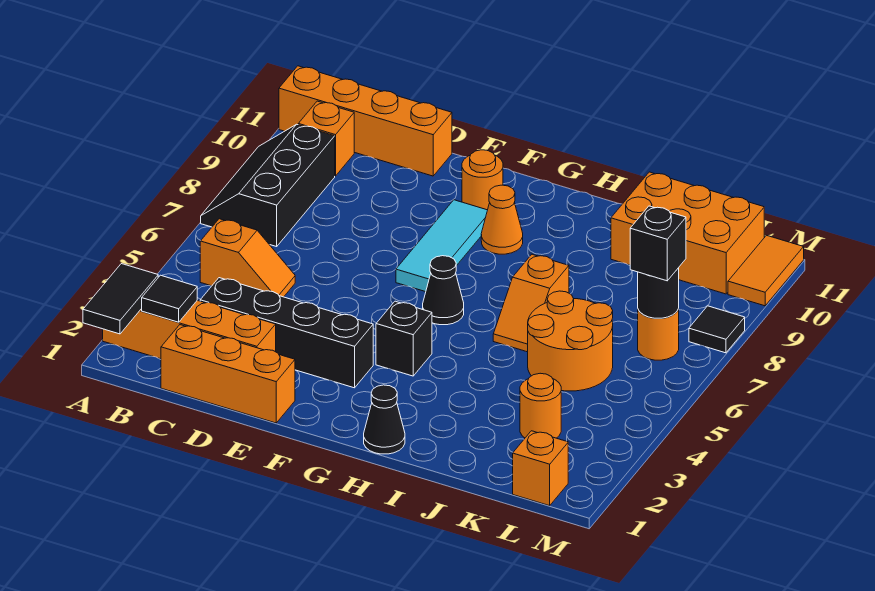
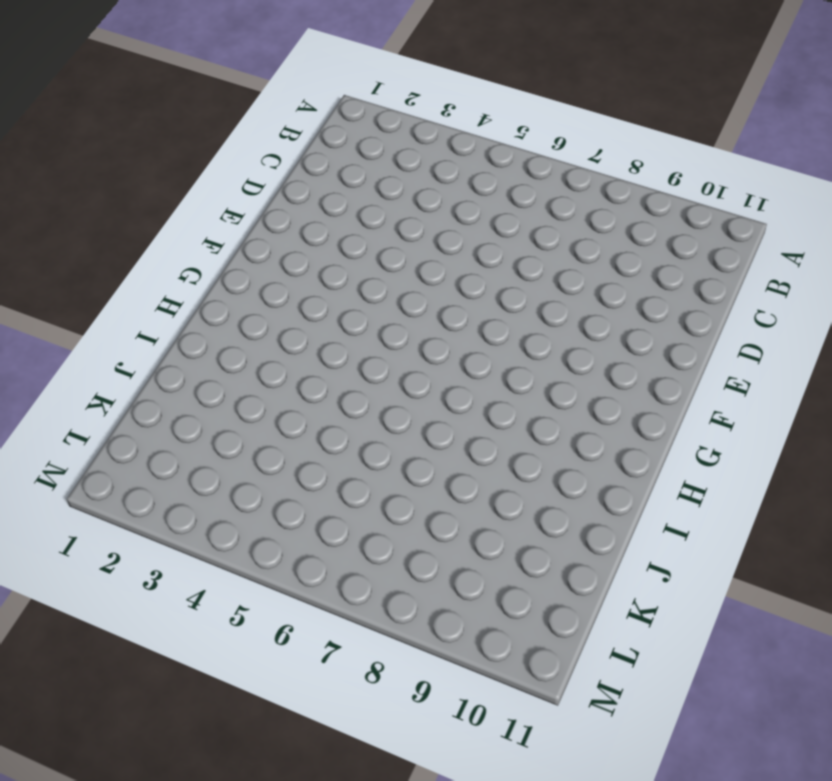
none -> orange brick A2:D2 level 1
none -> black slope A7:B9 level 1 top B
none -> orange brick A11:D11 level 1

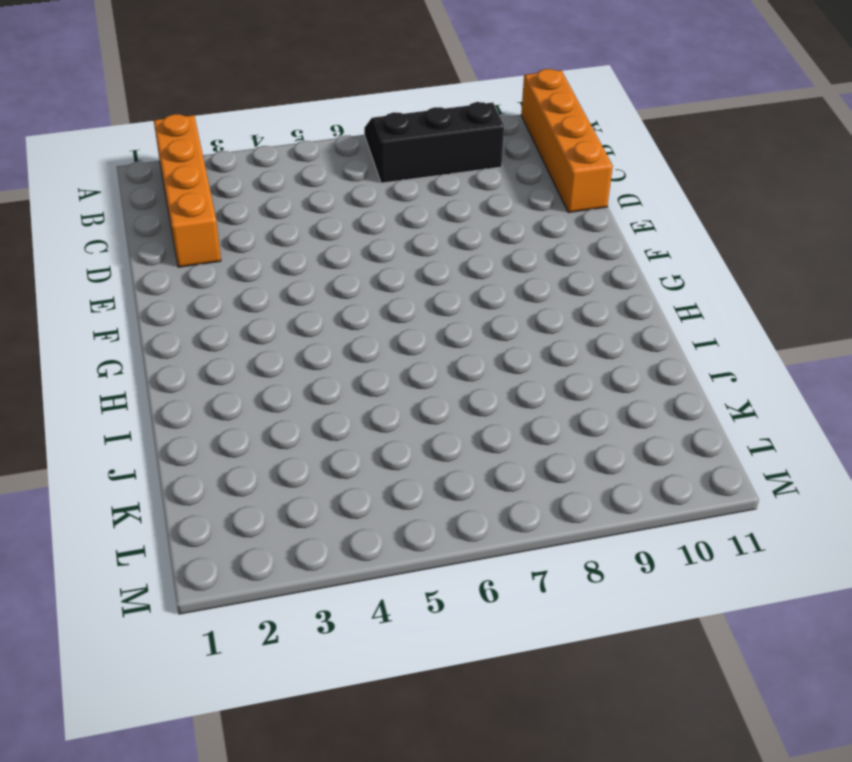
none -> orange slope B5:C5 level 1 top B
none -> orange brick B10 level 1
none -> orange brick C1:E1 level 1

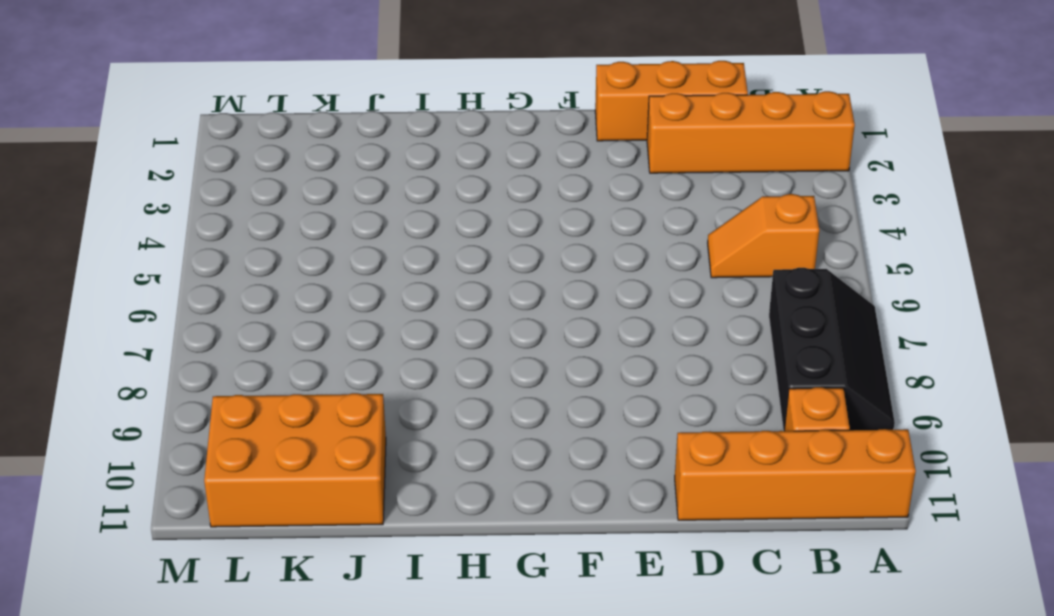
none -> black brick C3:F3 level 1
none -> cyan tile F7:F9 level 1
none -> orange round brick F10 level 1

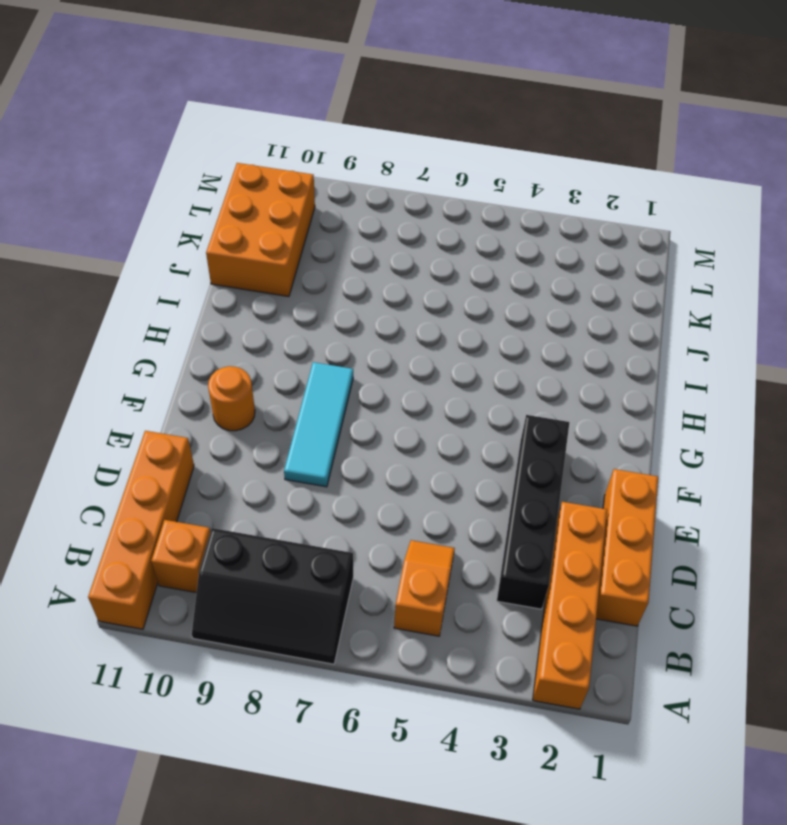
cyan tile E8:G8 level 1 -> cyan tile F7:F9 level 1
none -> black brick G4 level 1
none -> black cone G6 level 1
none -> orange cone G9 level 1

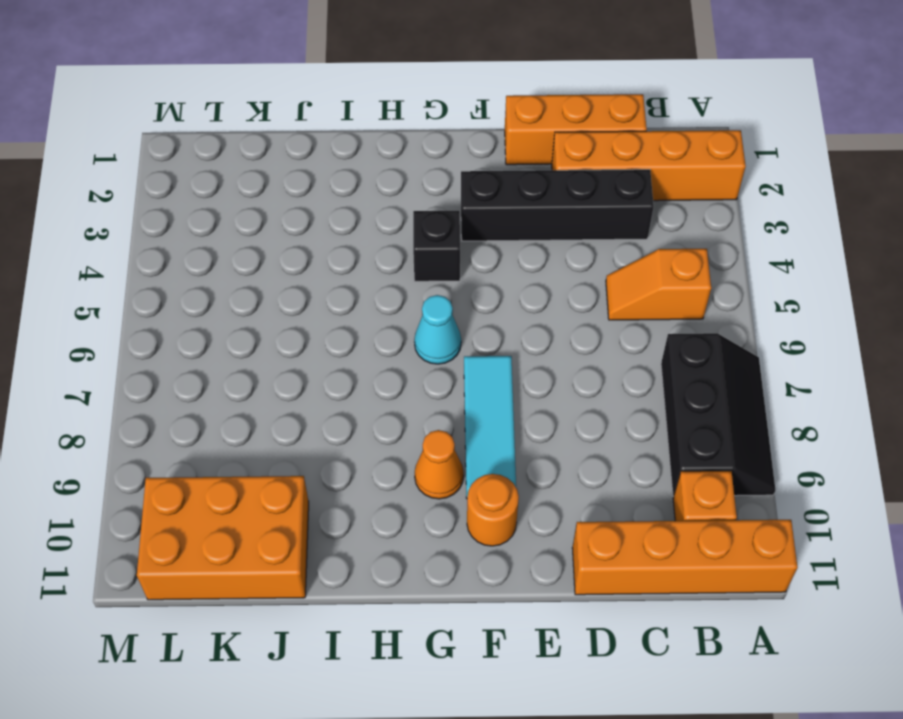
cyan cone G6 level 1 -> black cone G6 level 1
none -> black cone H1 level 1
none -> orange slope I6:I7 level 1 top 7
none -> orange round brick J5:K6 level 1

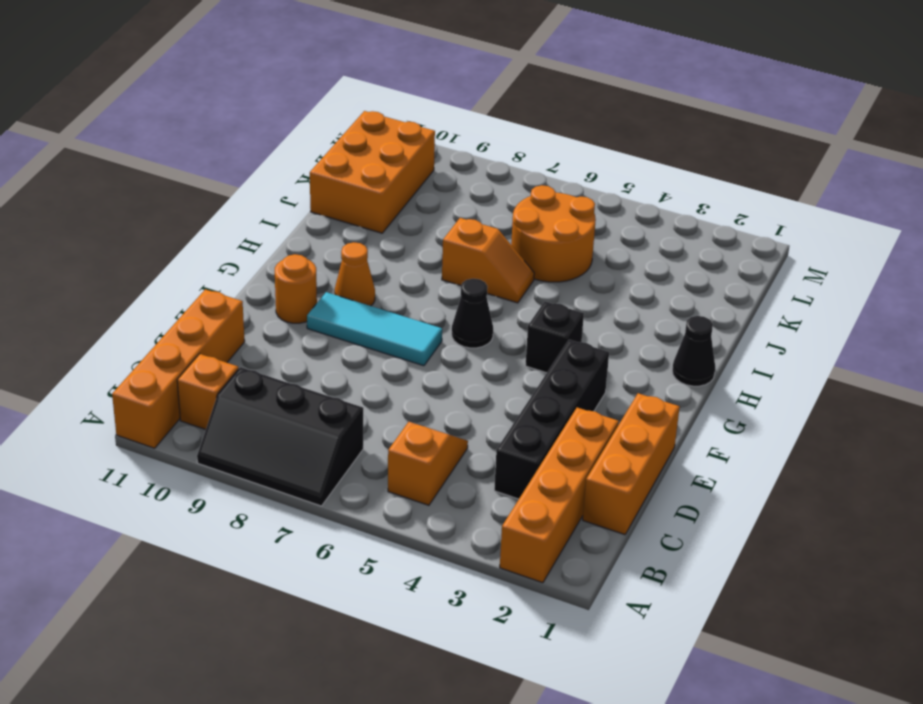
none -> orange round brick K3 level 1
none -> orange brick L1 level 1
none -> orange round brick L7 level 1

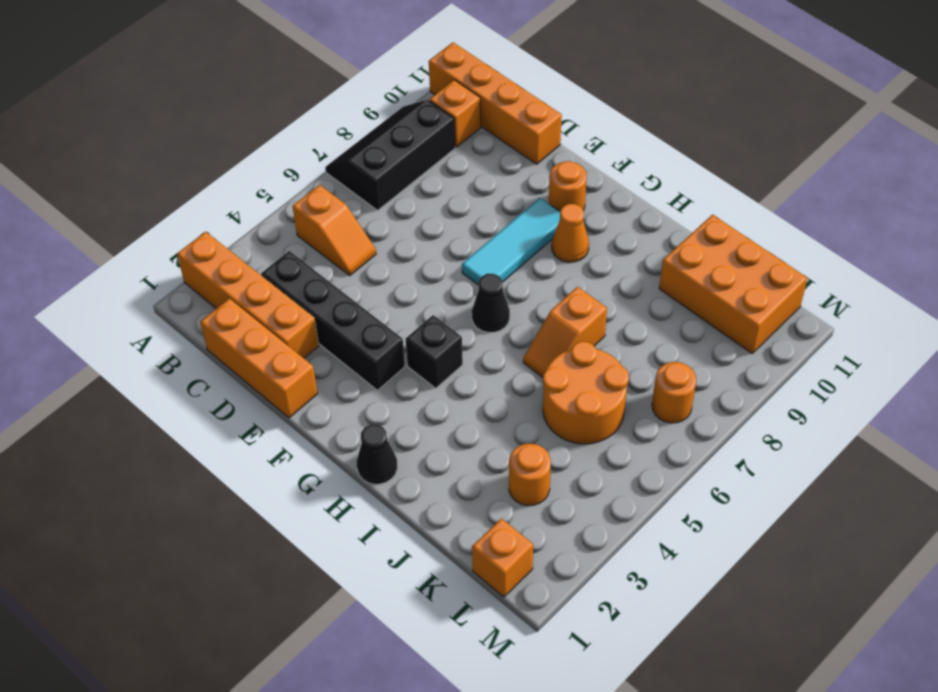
none -> black tile M8 level 1
none -> orange tile M10:M11 level 1
none -> black tile A1:A2 level 2

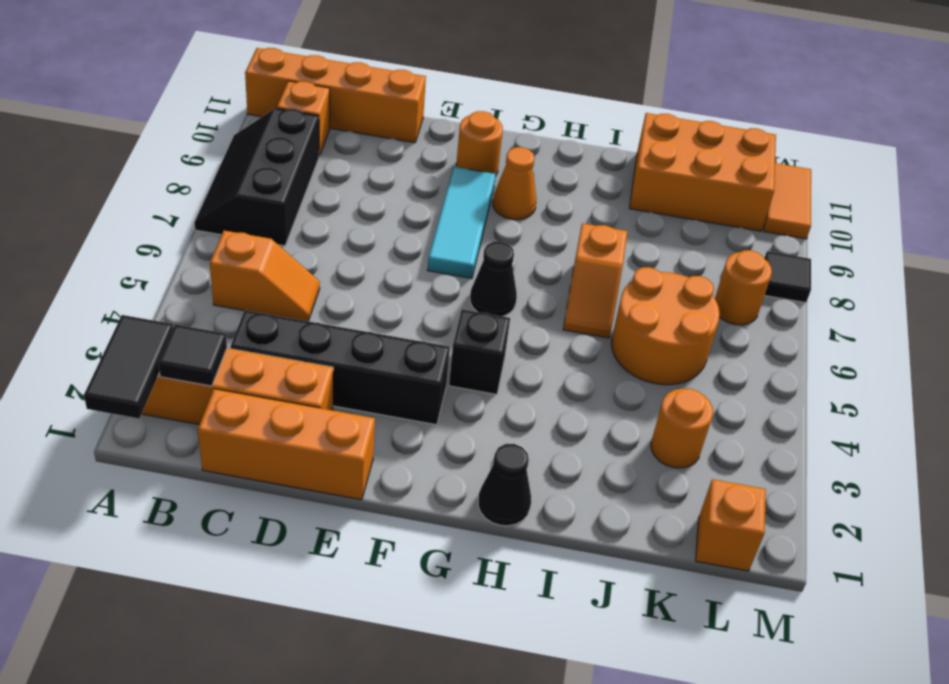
none -> black round brick L7 level 2
none -> black brick L7 level 3

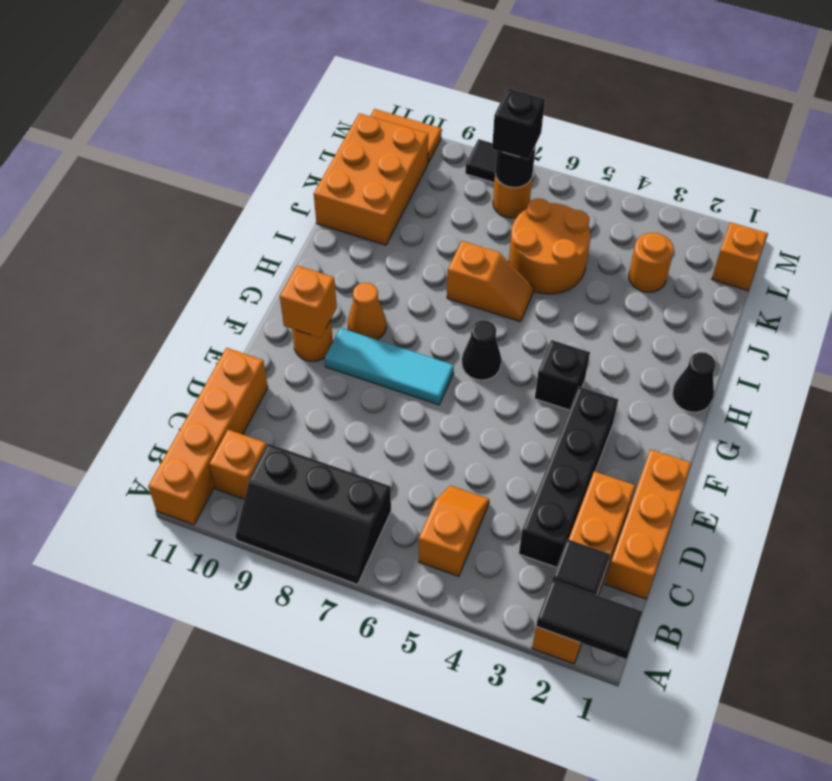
orange brick F10 level 2 -> none

